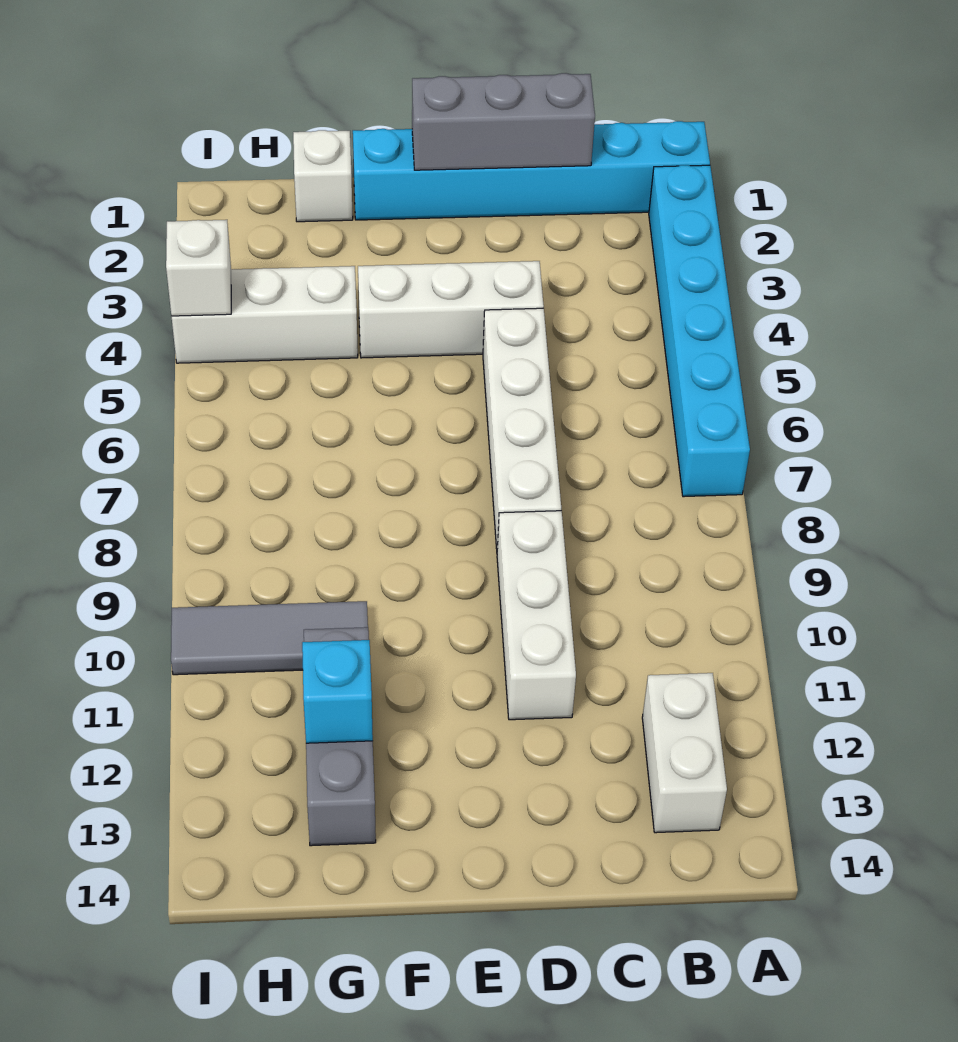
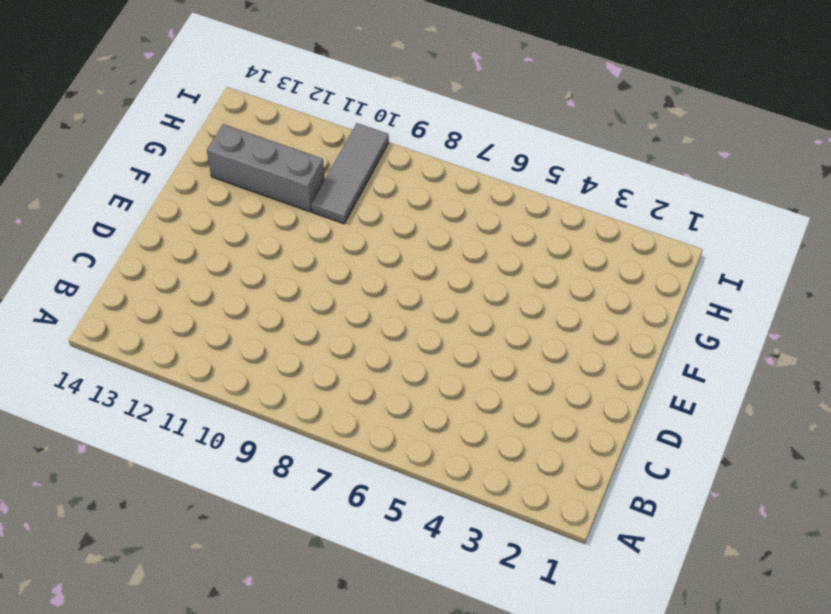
none -> cyan brick A1:F1 level 1
none -> cyan brick A2:A7 level 1
none -> white brick B12:B13 level 1

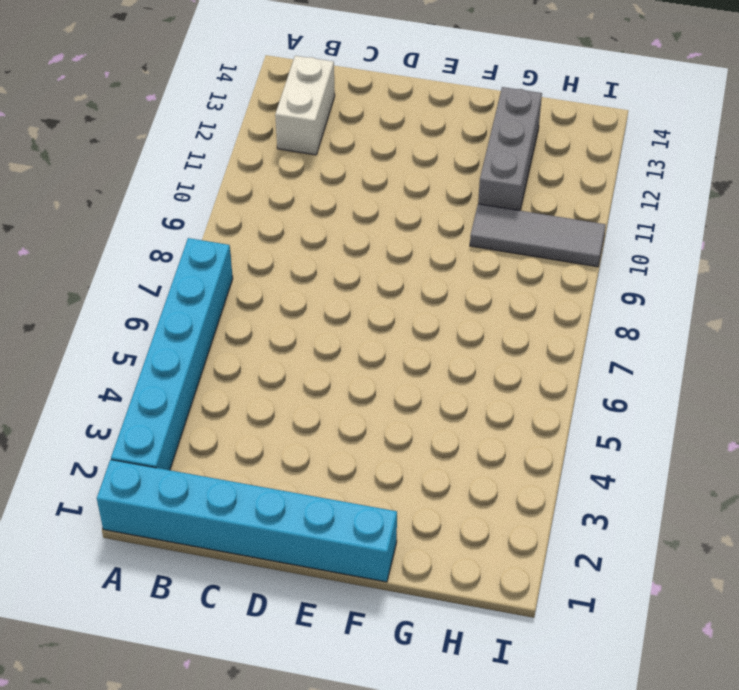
none -> white brick D4:F4 level 1
none -> white brick D5:D8 level 1
none -> white brick D9:D11 level 1

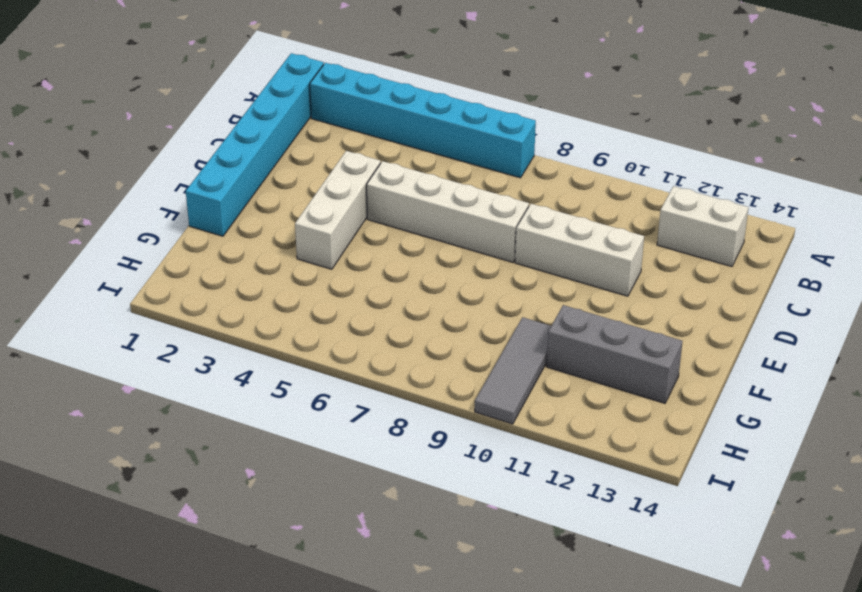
none -> white brick G1 level 1
none -> white brick G4:I4 level 1
none -> grey brick C1:E1 level 2

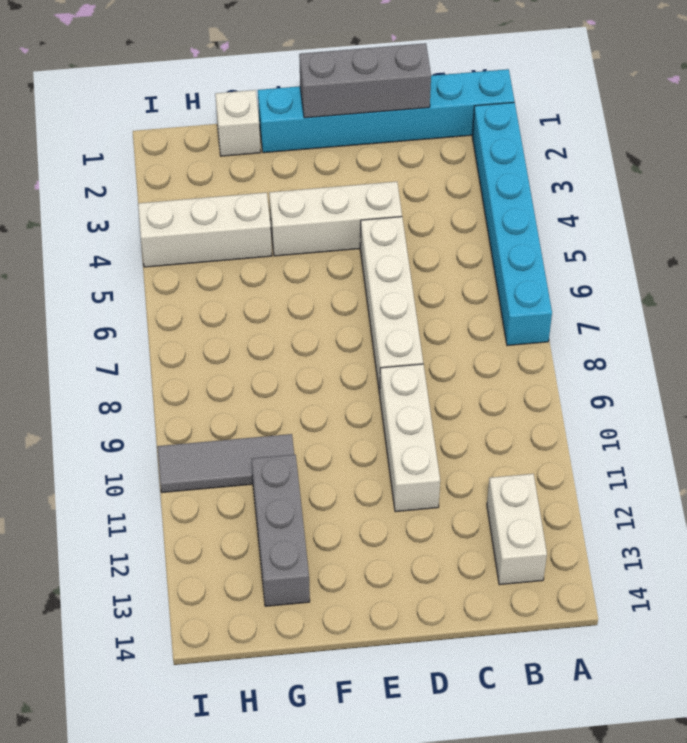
none -> cyan brick G12 level 2
none -> white brick I4 level 2

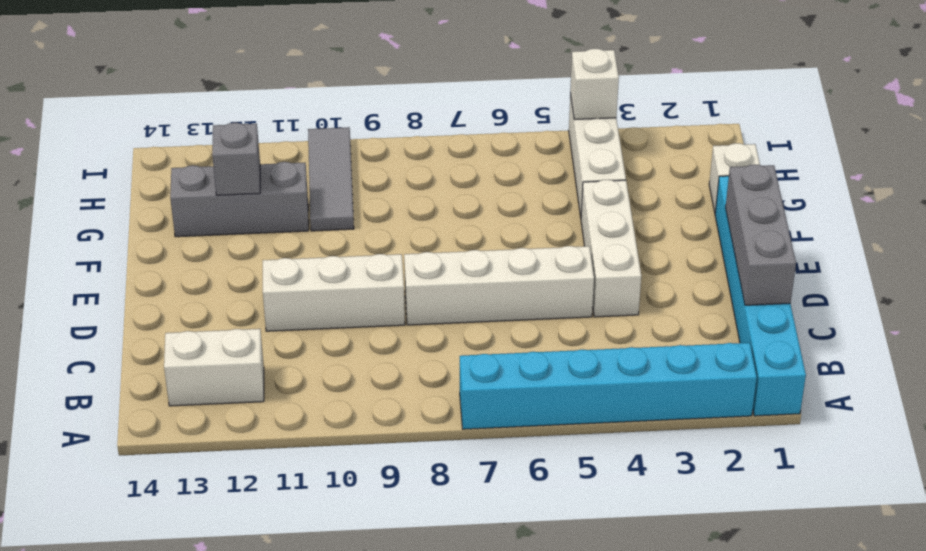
grey brick G12 level 2 -> cyan brick G12 level 2

